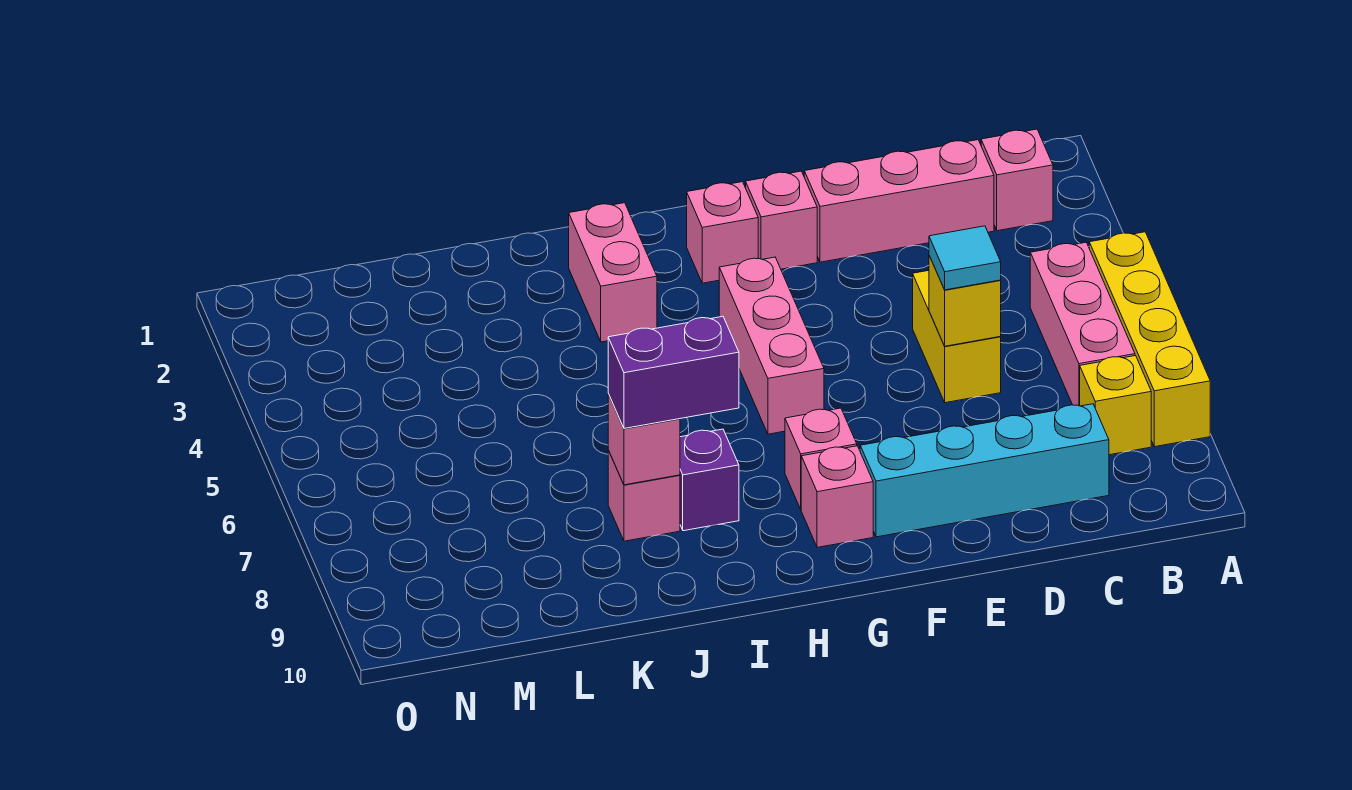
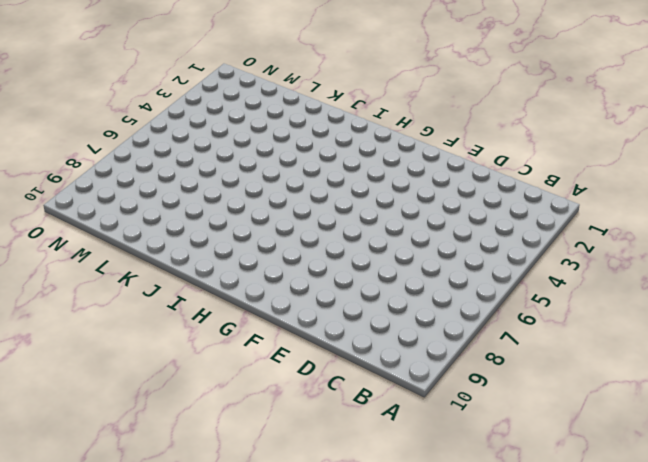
none -> yellow brick A5:A8 level 1
none -> pink brick B2 level 1
none -> pink brick B5:B7 level 1

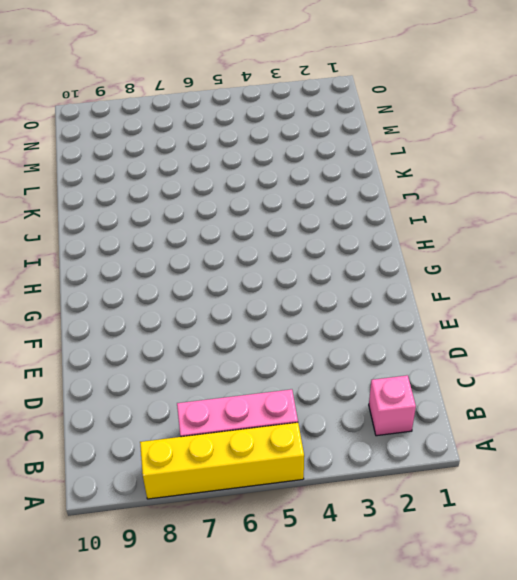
none -> yellow brick B8 level 1
none -> pink brick C2:E2 level 1
none -> cyan brick C9:F9 level 1

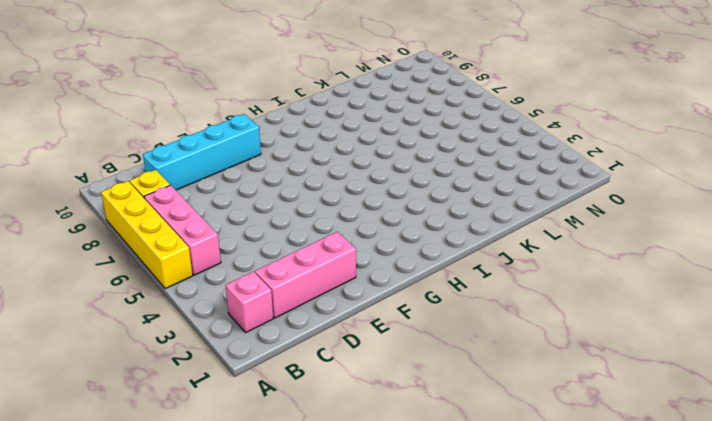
none -> yellow brick D5:D6 level 1
none -> pink brick F2 level 1
none -> pink brick G2 level 1

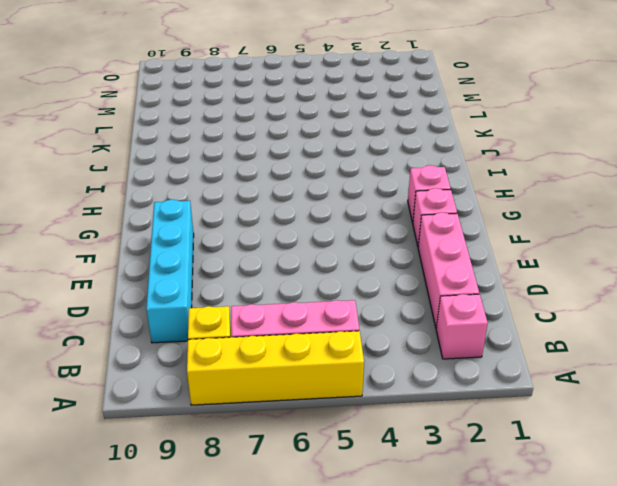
none -> yellow brick D5:D6 level 1
none -> pink brick G4:G6 level 1
none -> pink brick G8 level 1

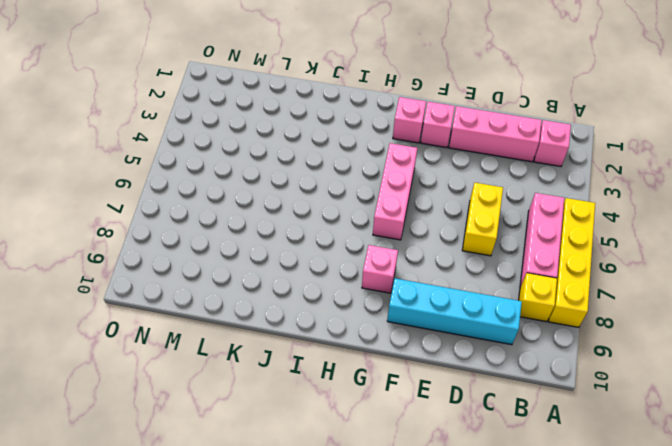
none -> pink brick G9 level 1
none -> pink brick I2:I3 level 1
none -> purple brick I8 level 1

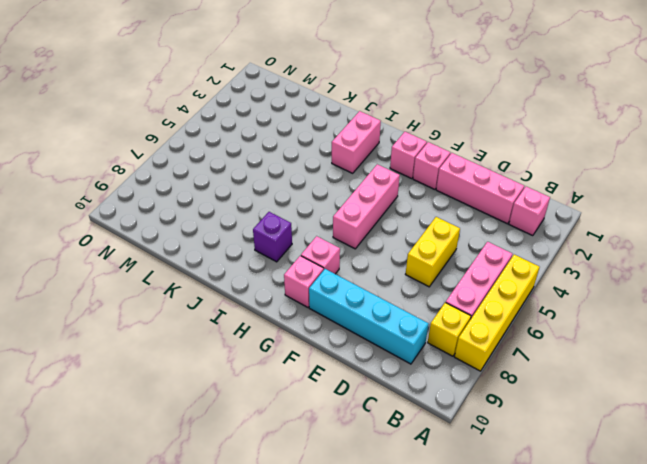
none -> pink brick J8 level 1
none -> yellow brick D6 level 2
none -> pink brick J8 level 2

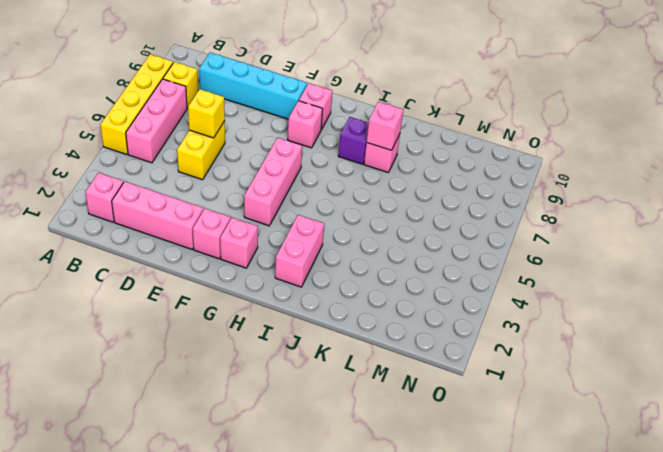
none -> cyan tile D6 level 3
none -> purple brick I8:J8 level 3

